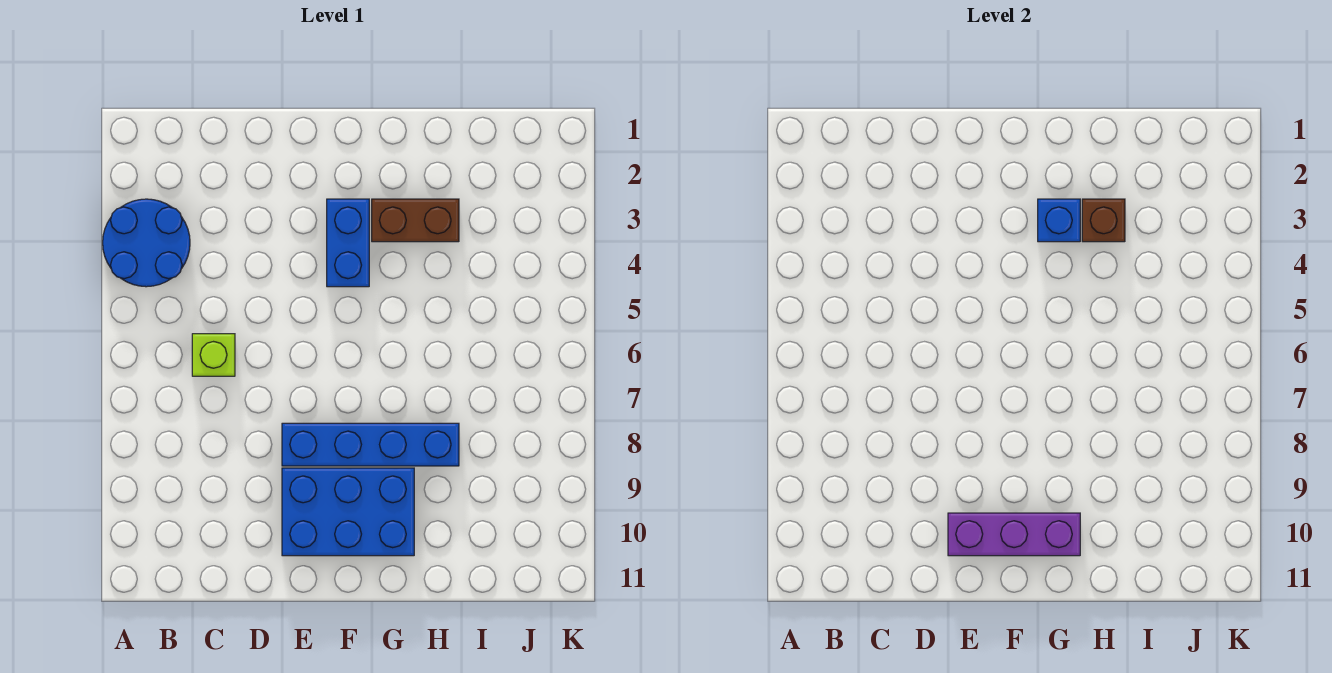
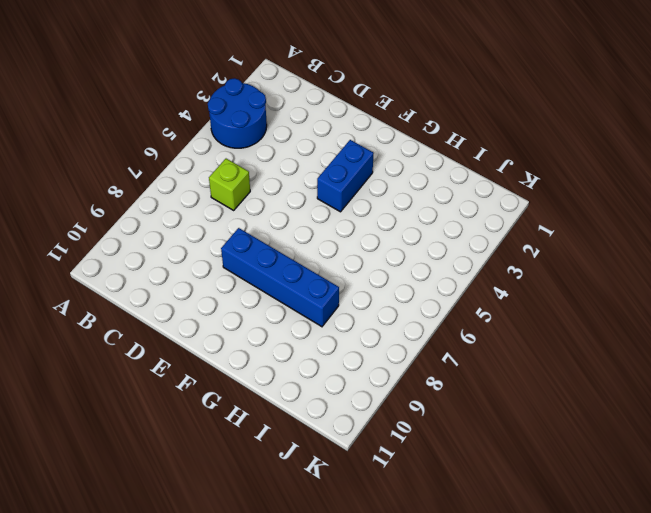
none -> blue brick E9:G10 level 1
none -> brown brick G3:H3 level 1

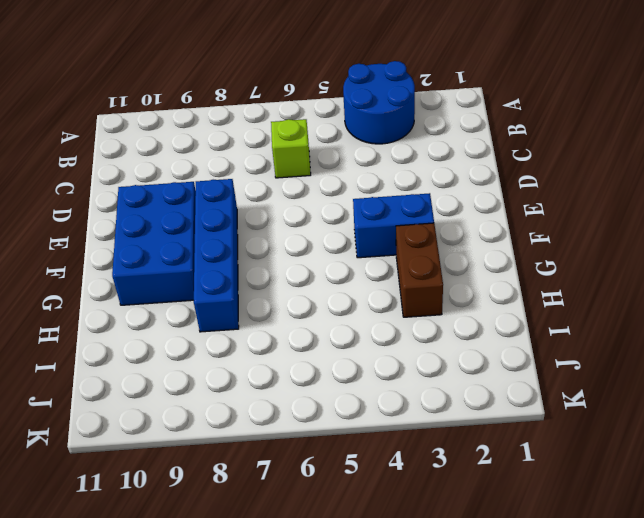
none -> purple brick E10:G10 level 2
none -> blue brick G3 level 2

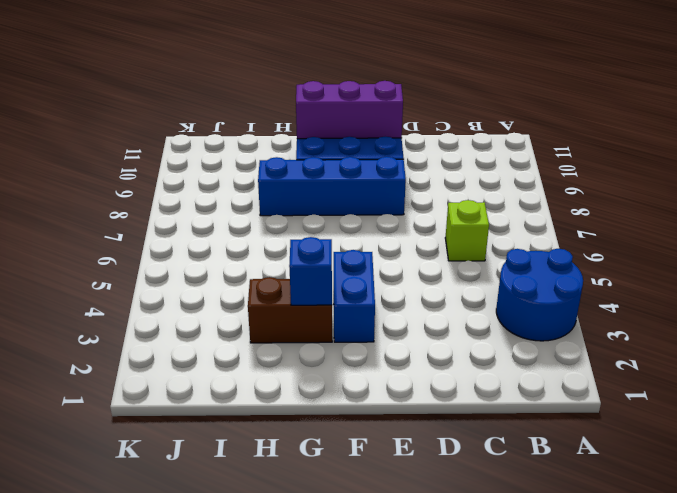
none -> brown brick H3 level 2

